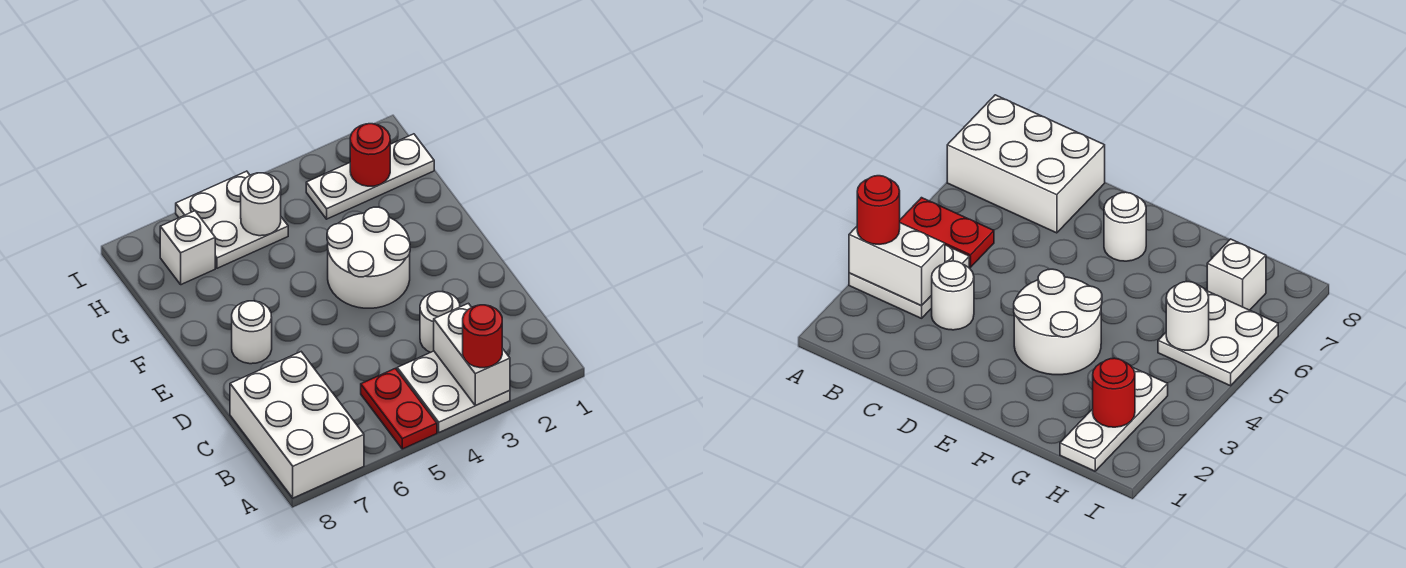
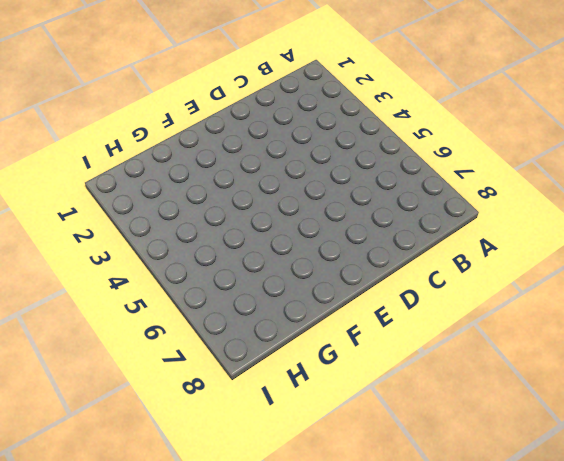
none -> white plate A3:B4 level 1
none -> red plate A5:B5 level 1
none -> white brick A7:C8 level 1

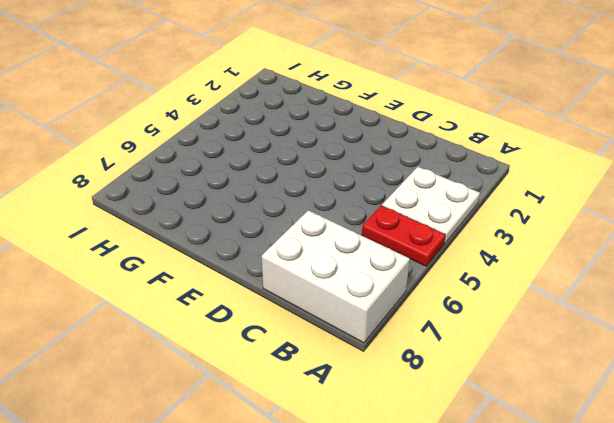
none -> white round brick C3 level 1
none -> white round brick E3:F4 level 1
none -> white round brick E7 level 1

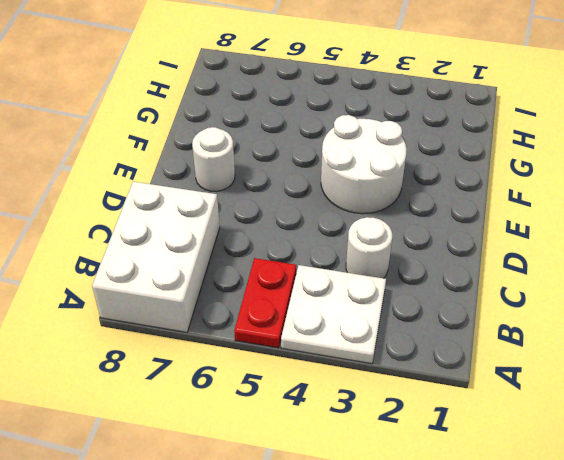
none -> white plate H1:H3 level 1
none -> white plate H5:I6 level 1
none -> white brick H7 level 1

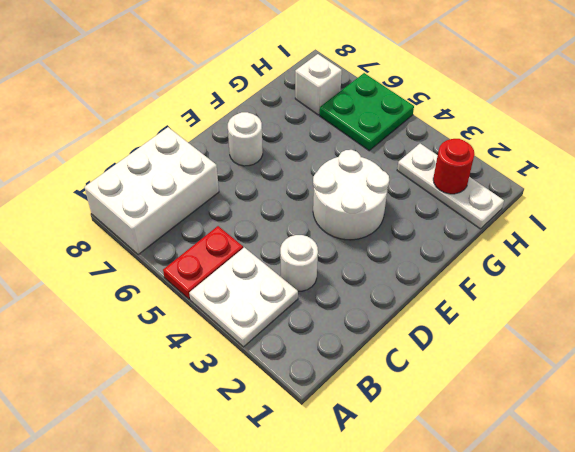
green plate H5:I6 level 1 -> white plate H5:I6 level 1
none -> white brick A3:B3 level 2
none -> white round brick H5 level 2
none -> red round brick A3 level 3

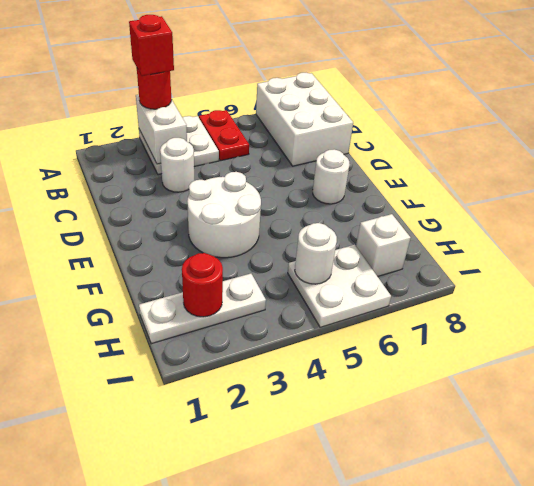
red brick A3 level 4 -> none

